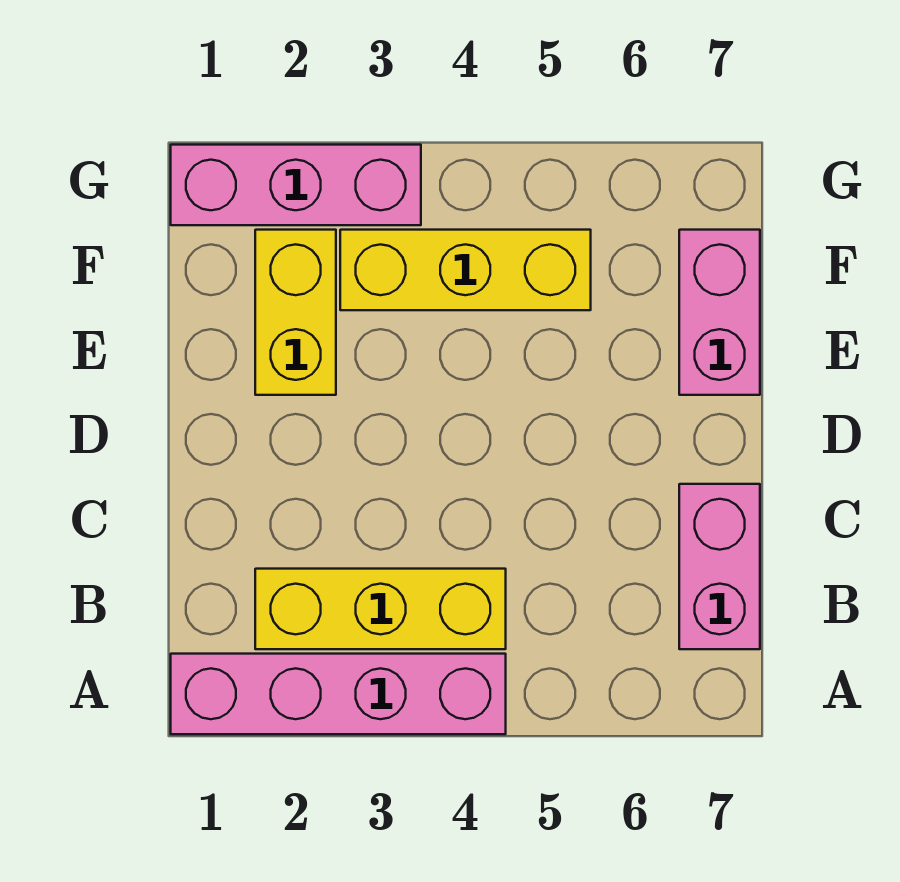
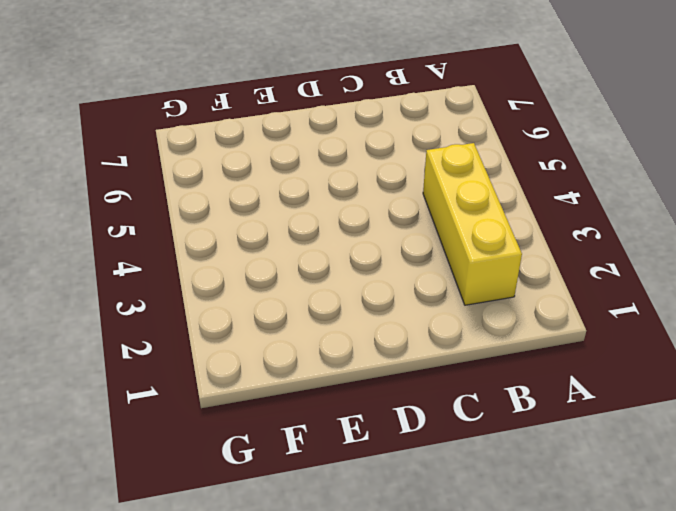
none -> pink brick A1:A4 level 1
none -> pink brick B7:C7 level 1

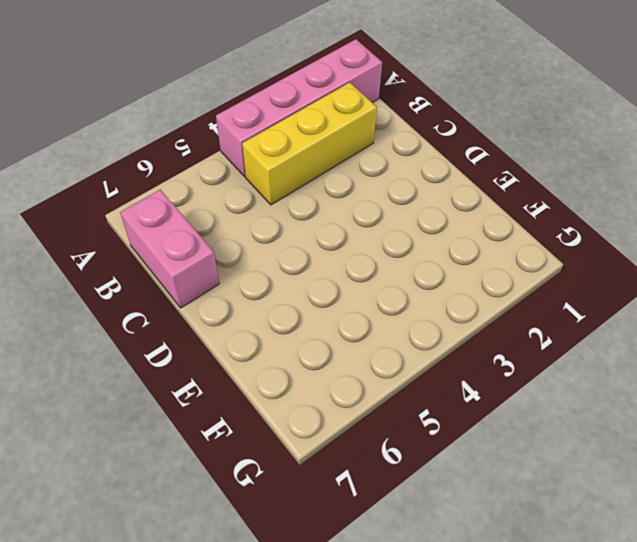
none -> yellow brick E2:F2 level 1
none -> pink brick E7:F7 level 1

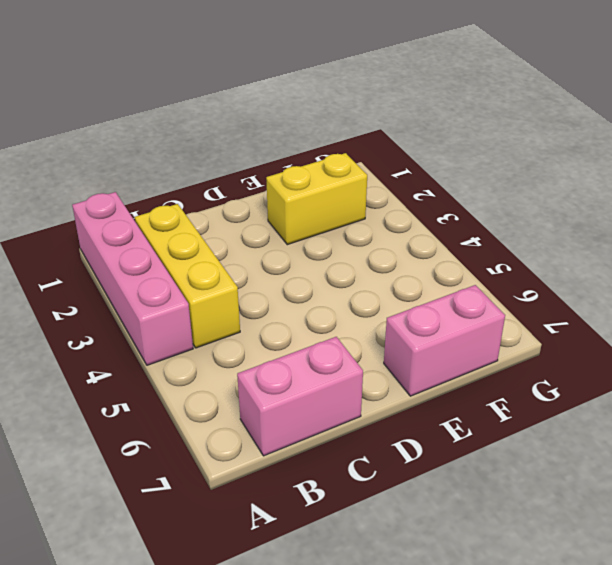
none -> yellow brick F3:F5 level 1
none -> pink brick G1:G3 level 1

